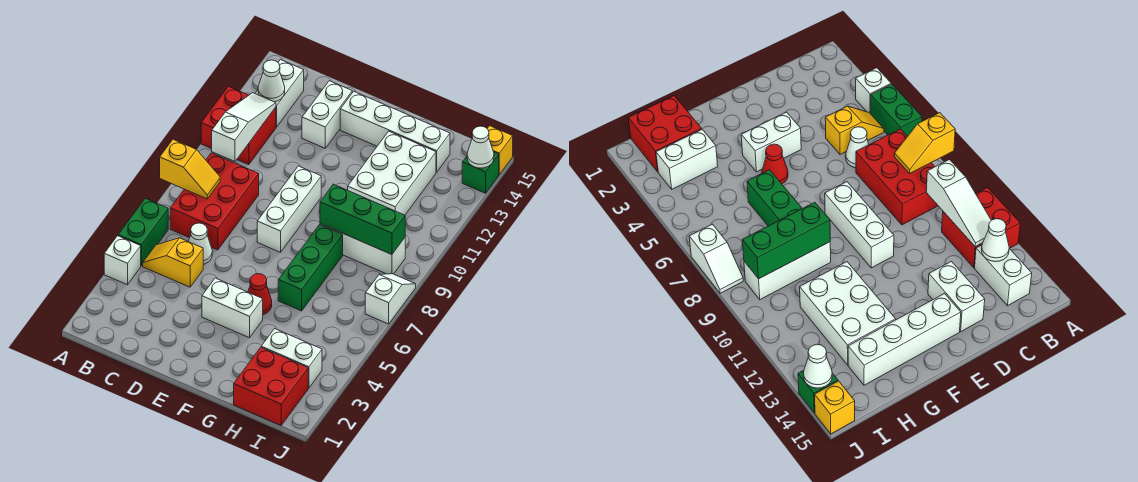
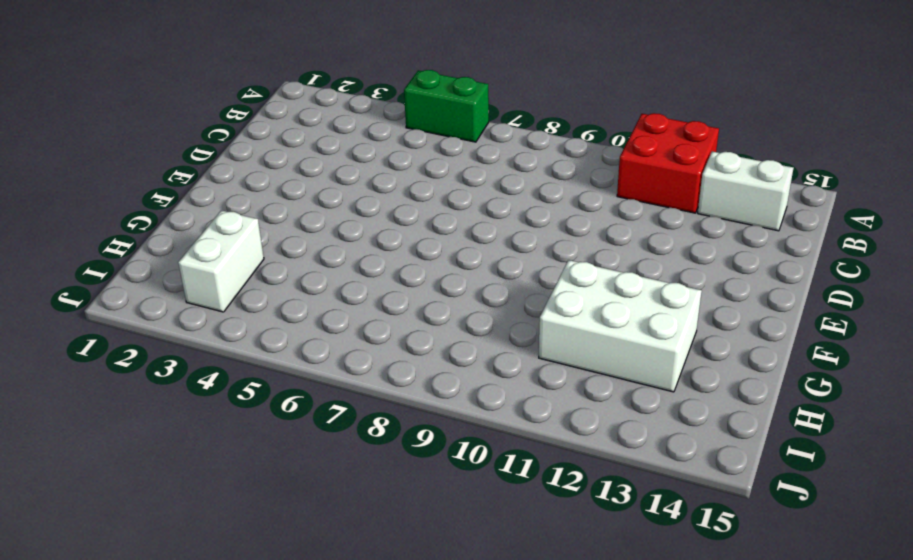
none -> white brick A4 level 1
none -> yellow slope B5:C5 level 1 top C
none -> red brick B7:C9 level 1

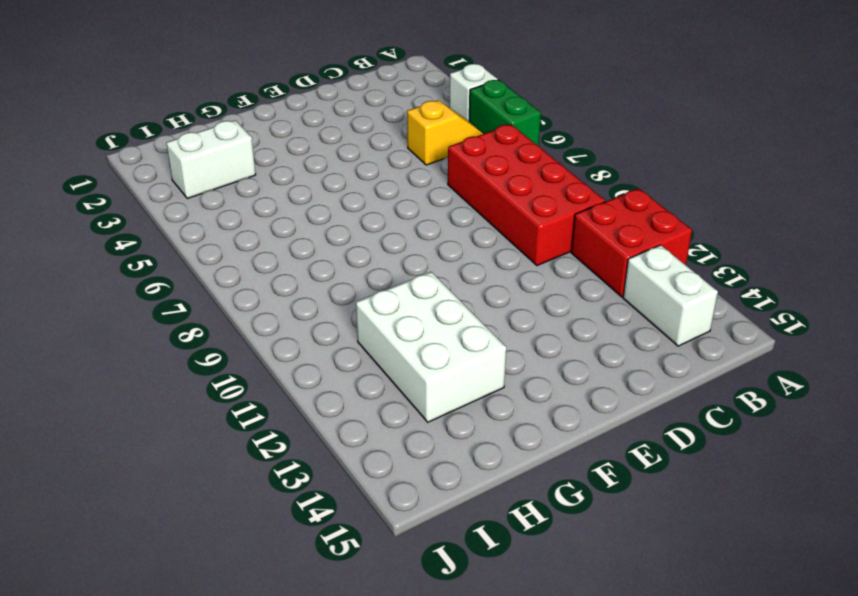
red brick B7:C10 level 1 -> red brick B7:C9 level 1
none -> white cone C6 level 1
none -> white brick D13:D14 level 1
none -> white brick E4:F4 level 1

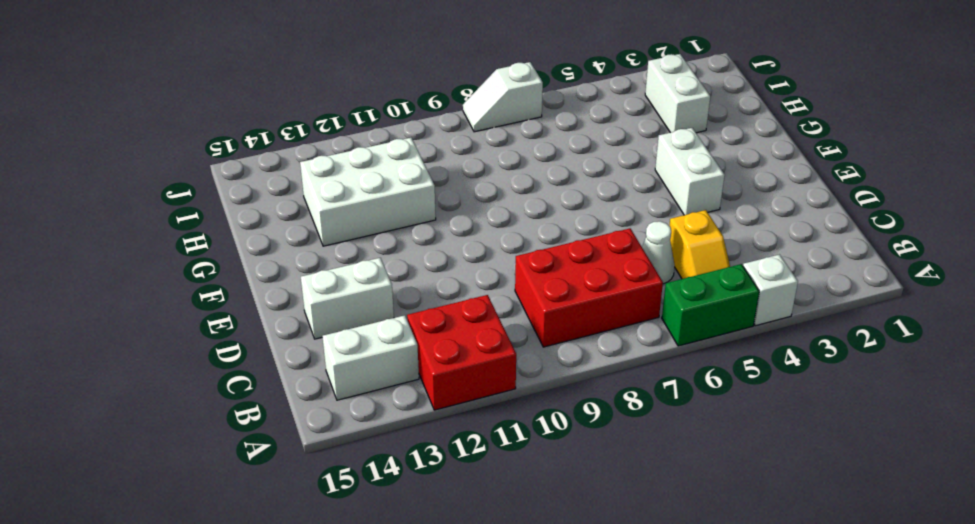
none -> white brick E8:E10 level 1
none -> white brick E14:H14 level 1
none -> red cone F5 level 1

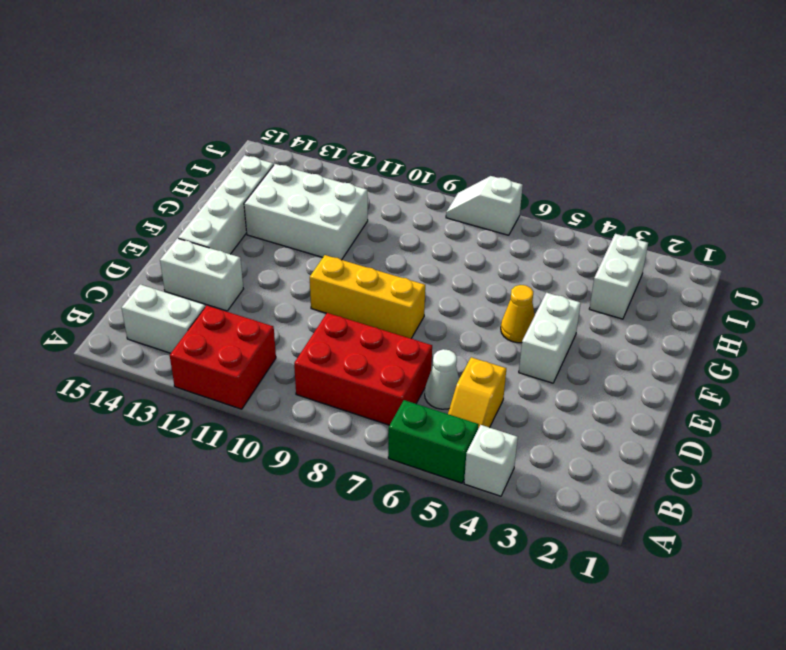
yellow brick E8:E10 level 1 -> white brick E8:E10 level 1
yellow cone F5 level 1 -> red cone F5 level 1
none -> green brick G6:G8 level 1
none -> white brick G9:I9 level 1
none -> red brick H1:I2 level 1

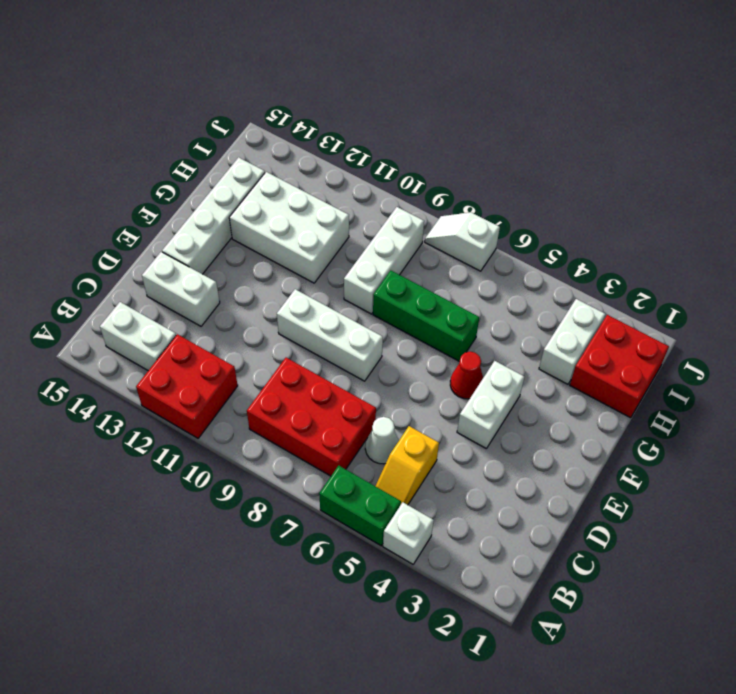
none -> green brick J14 level 1
none -> yellow brick J15 level 1
none -> yellow slope A8:B8 level 2 top A

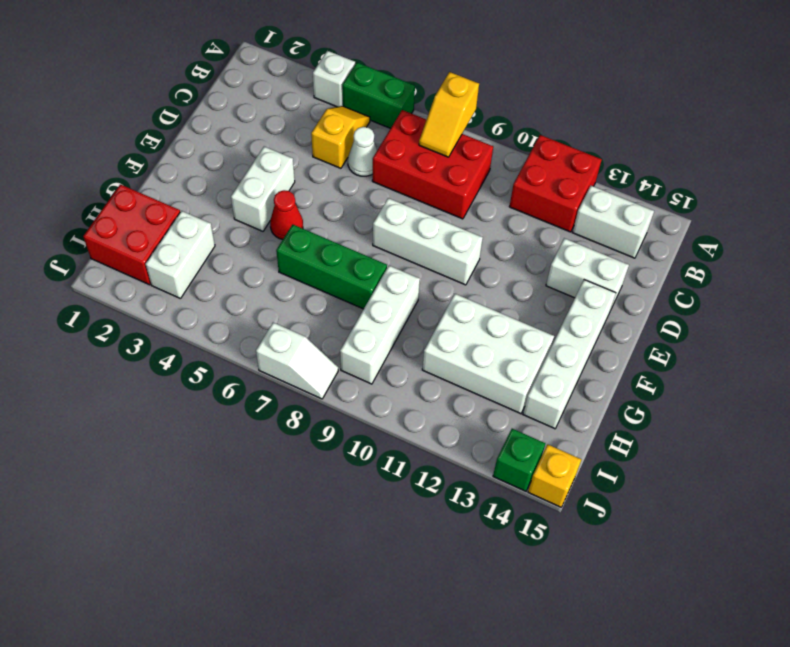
none -> white slope B10:B12 level 2 top 10
none -> white cone B13 level 2
none -> green brick G9:I9 level 2

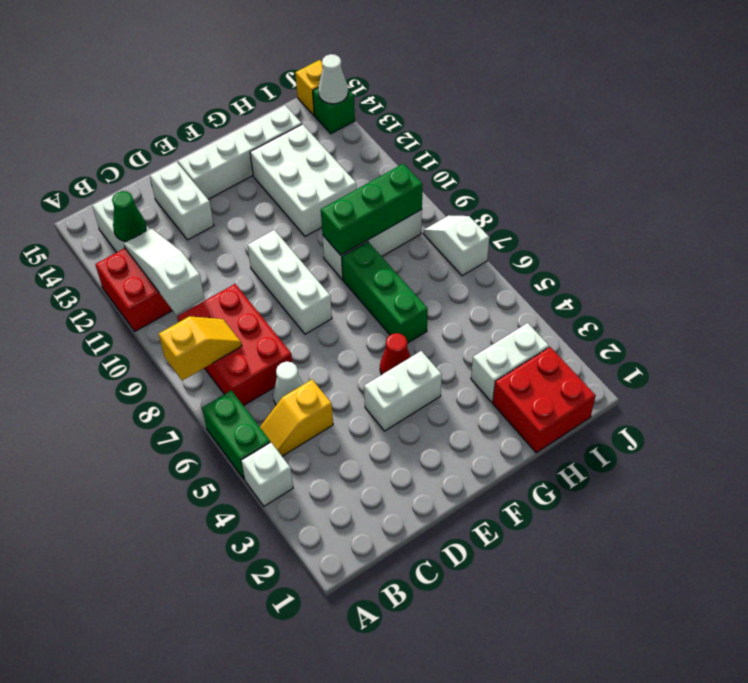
green cone B13 level 2 -> white cone B13 level 2

